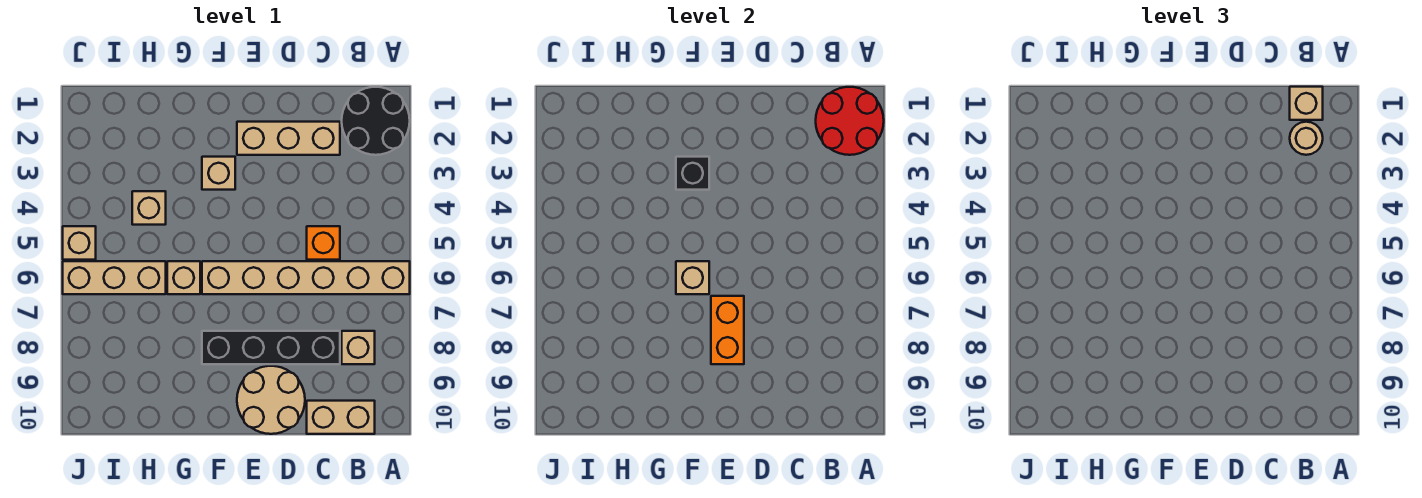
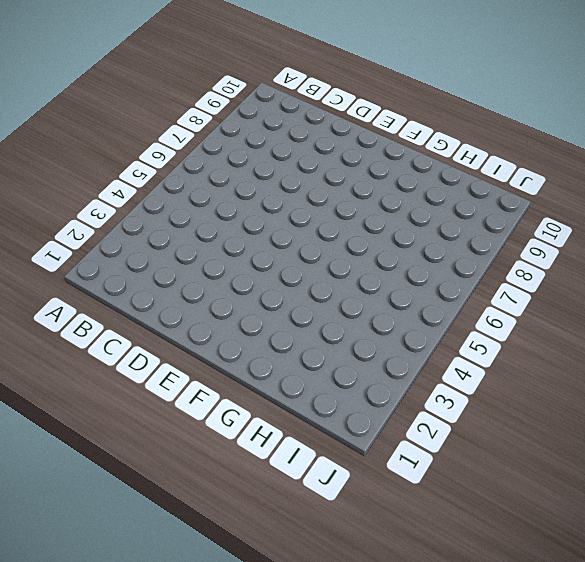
none -> black round brick A1:B2 level 1
none -> tan brick A6:F6 level 1
none -> tan brick B8 level 1

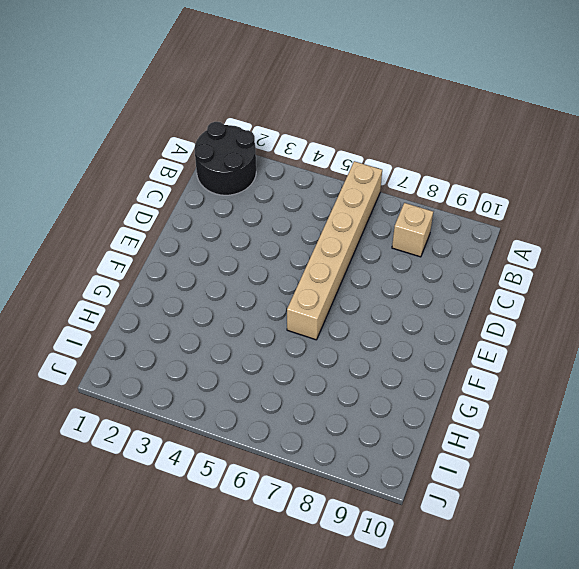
none -> tan brick B10:C10 level 1
none -> tan brick C2:E2 level 1
none -> orange brick C5 level 1

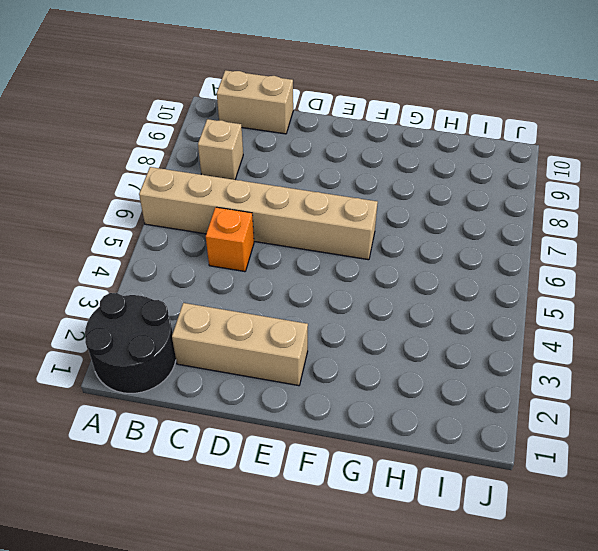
none -> black brick C8:F8 level 1
none -> tan round brick D9:E10 level 1
none -> tan brick F3 level 1

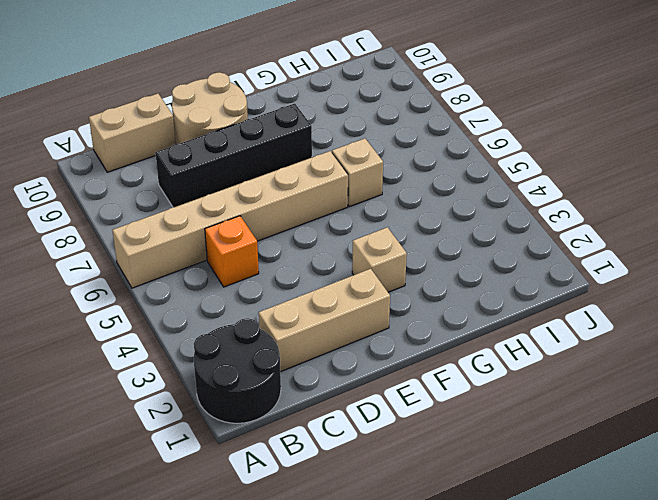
none -> tan brick B8 level 1
none -> tan brick H4 level 1
none -> tan brick H6:J6 level 1

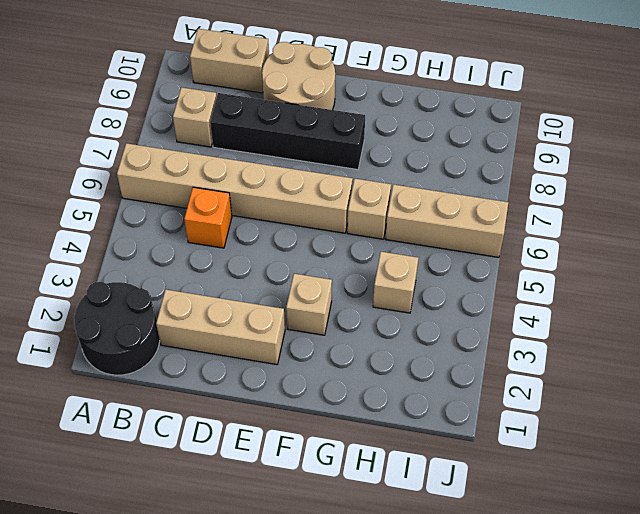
none -> tan brick J5 level 1
none -> red round brick A1:B2 level 2
none -> orange brick E7:E8 level 2

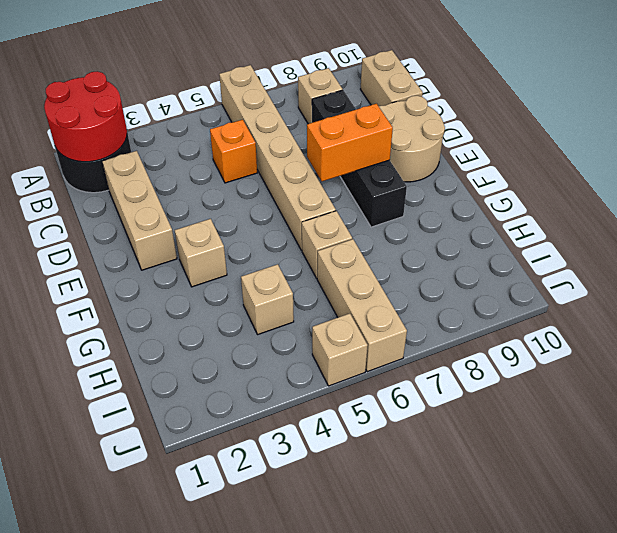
none -> black brick F3 level 2
none -> tan brick F6 level 2
none -> tan brick B1 level 3

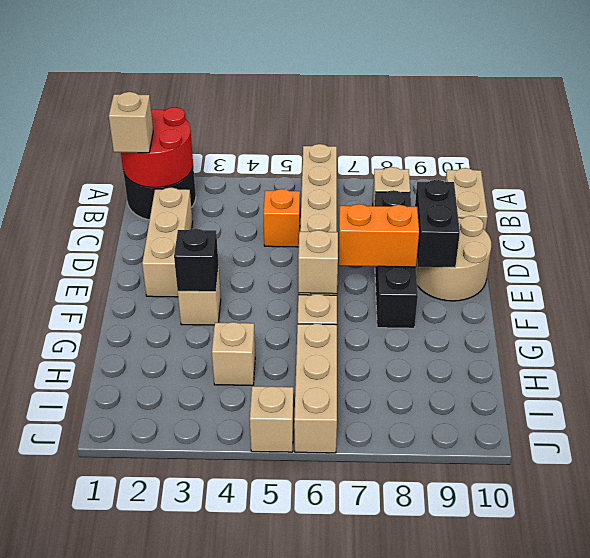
black brick D9:E9 level 2 -> none
none -> tan round brick B2 level 3

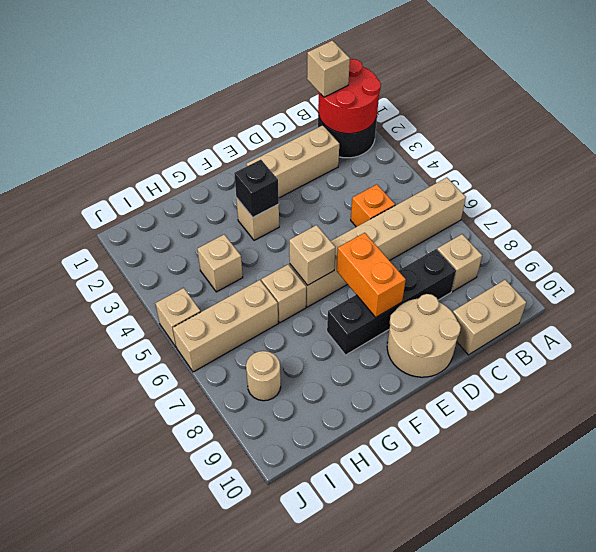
tan round brick I8 level 1 -> tan round brick B2 level 3

